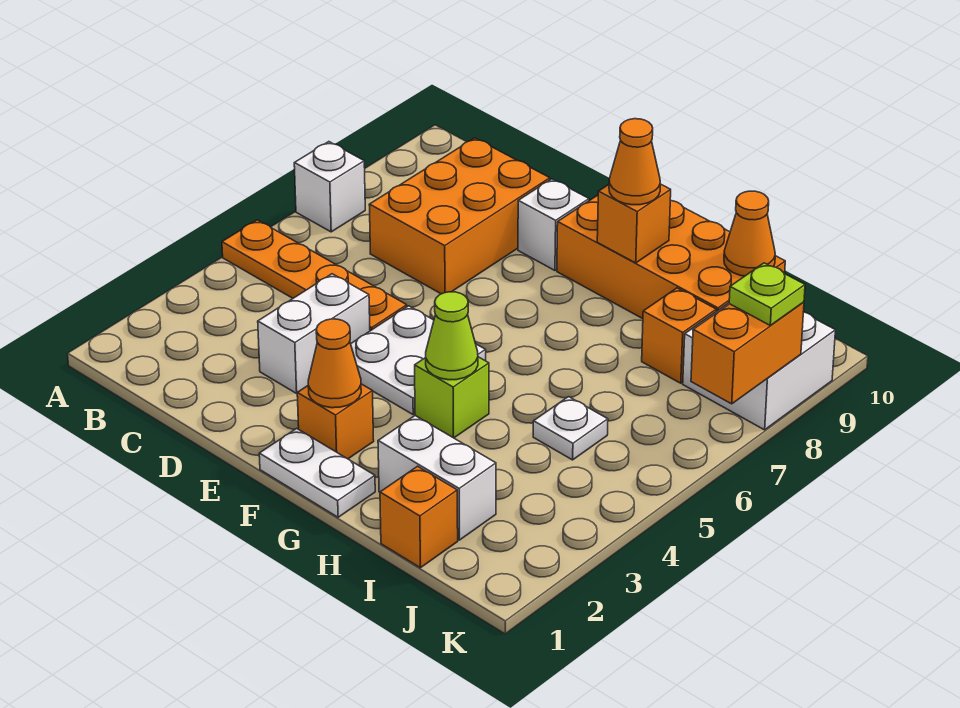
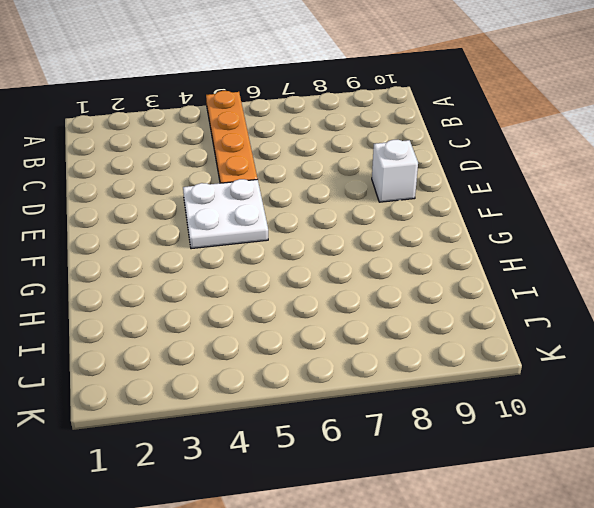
none -> white brick A7 level 1
none -> orange brick C7:D9 level 1
none -> white brick D3:D4 level 1

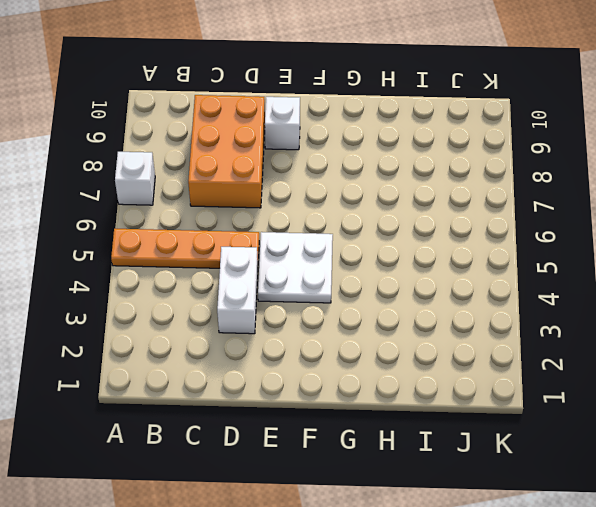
none -> white plate F1:G1 level 1
none -> orange brick F2 level 1
none -> orange brick F9:I10 level 1

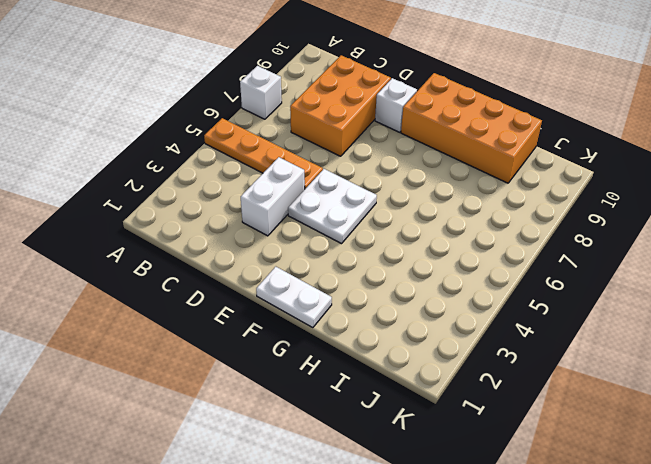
none -> orange brick F2 level 1
none -> lime brick G4 level 1
none -> white brick H2:I2 level 1

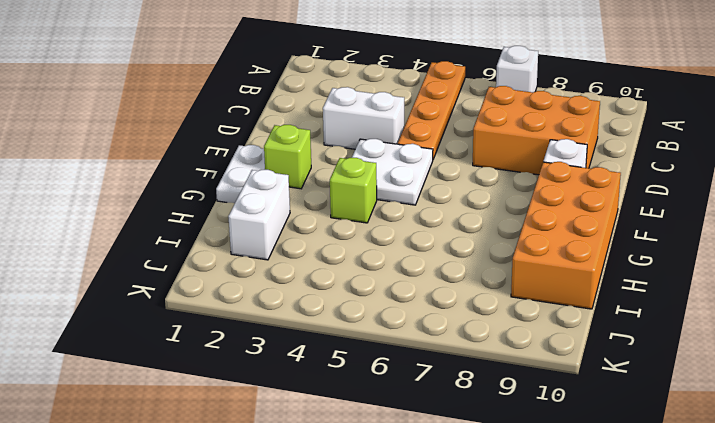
lime brick F2 level 1 -> orange brick F2 level 1
none -> orange brick I1 level 1
none -> white plate I5 level 1
none -> orange brick I8 level 1

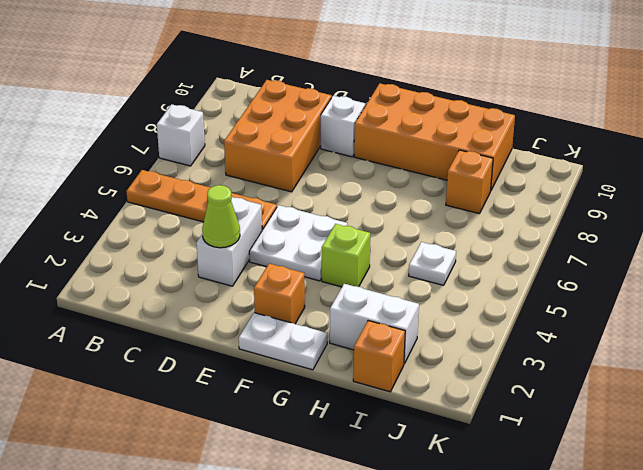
lime cone D3 level 2 -> lime cone G4 level 2
none -> white brick J8:K9 level 1
none -> orange cone F2 level 2
none -> orange brick G9 level 2

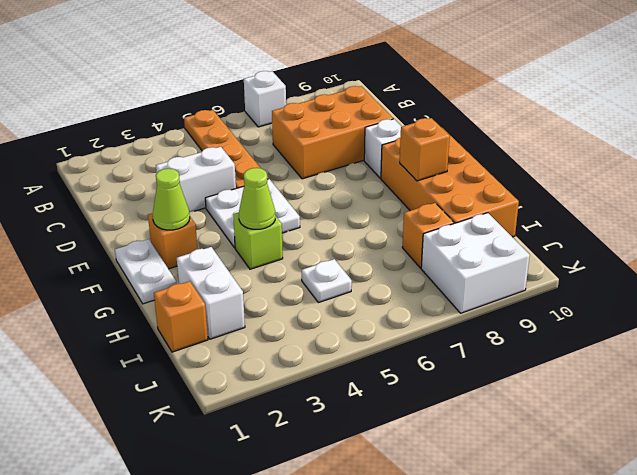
lime cone F2 level 2 -> orange cone F2 level 2
none -> orange cone I10 level 2
none -> orange brick K7:K8 level 2
none -> orange cone G9 level 3

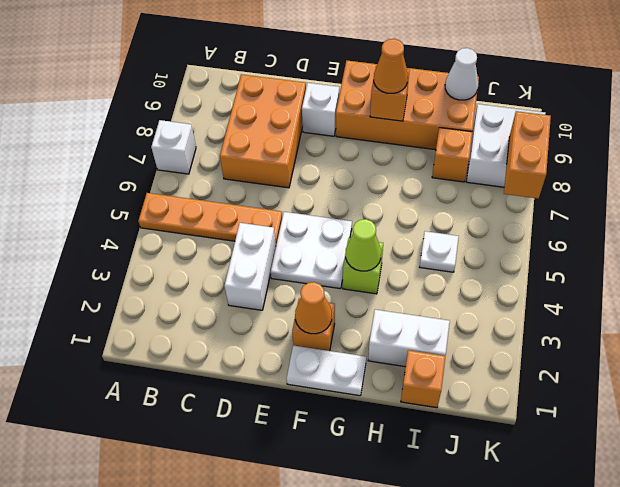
white cone I10 level 2 -> orange cone I10 level 2
none -> lime plate K8 level 3

